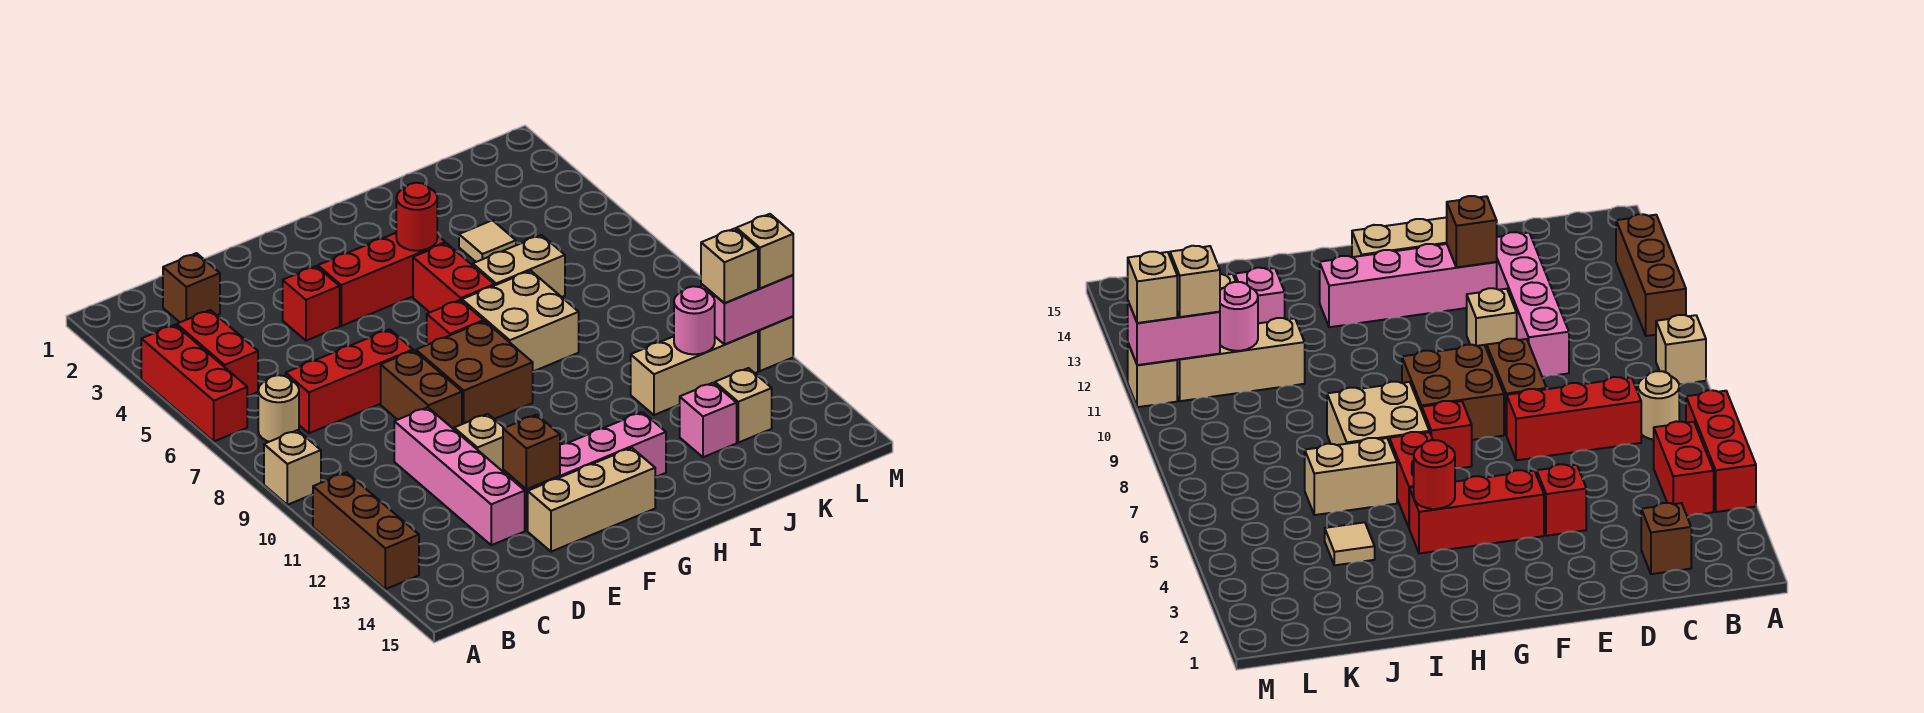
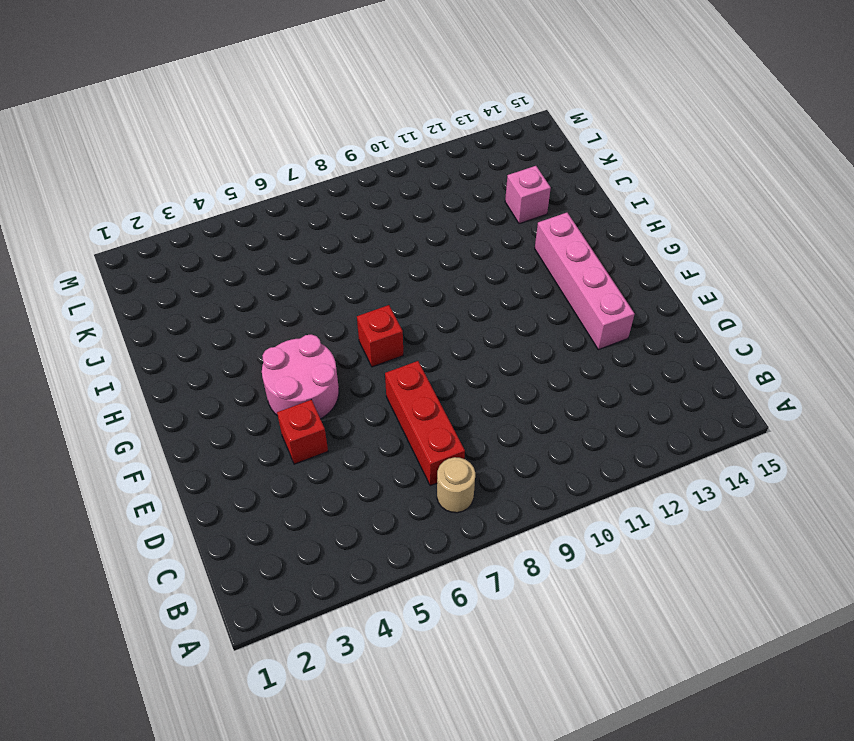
pink round brick F4:G5 level 1 -> red brick F4:H4 level 1
none -> red brick A4:A6 level 1
none -> tan brick A9 level 1
none -> brown brick A11:A13 level 1
none -> red brick B4:B5 level 1

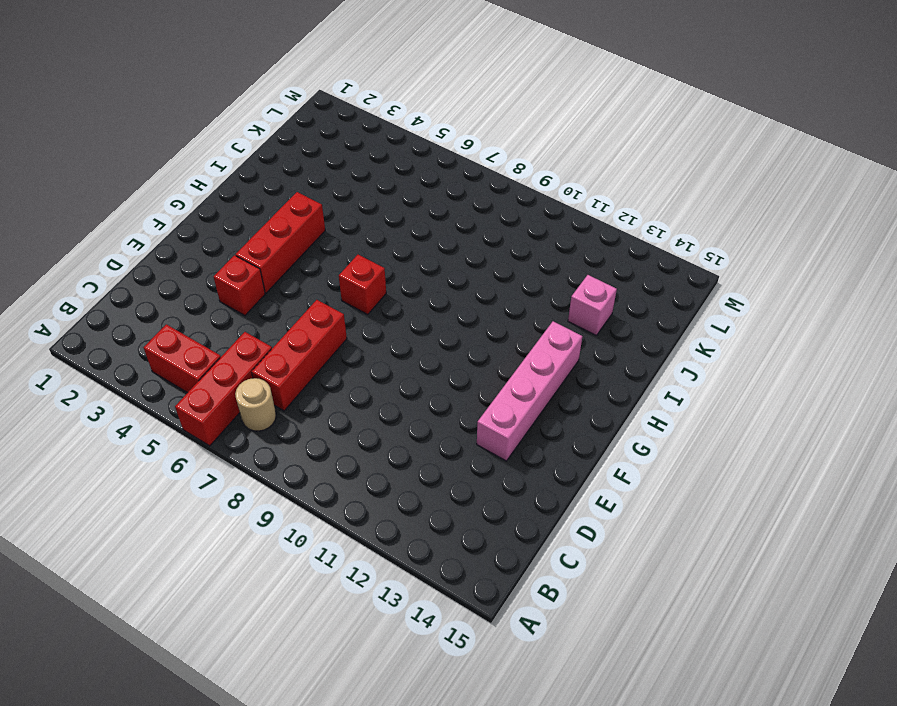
red brick A6:C6 level 1 -> red brick A4:A6 level 1
none -> tan brick A9 level 1
none -> brown brick A11:A13 level 1
none -> brown brick C2 level 1
none -> pink brick D10:D13 level 1

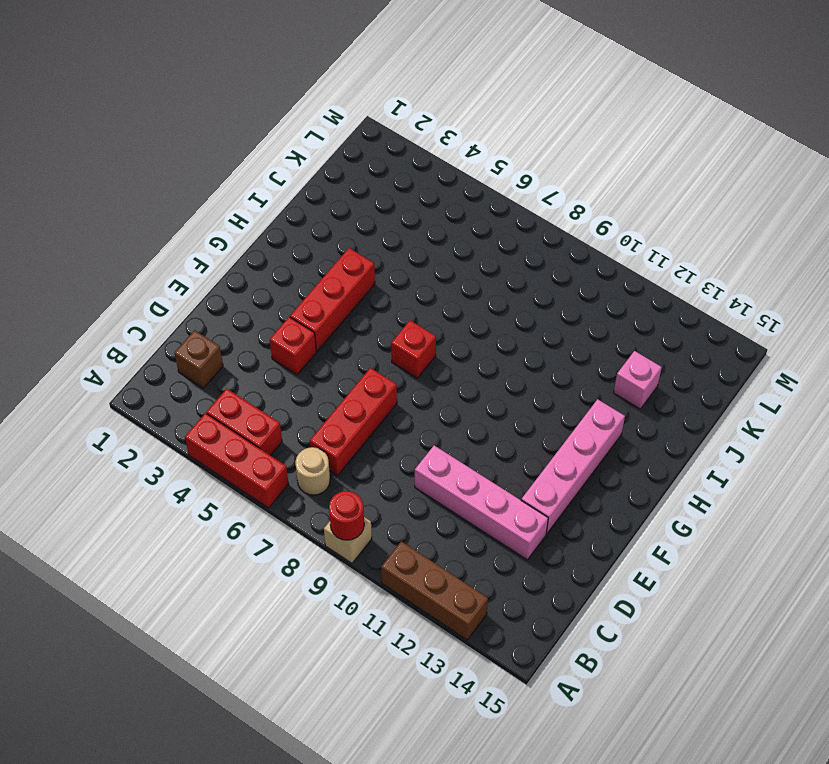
red round brick A9 level 2 -> red round brick H4 level 2
none -> brown brick E8:E9 level 1
none -> tan brick E11 level 1
none -> tan brick E14:G14 level 1
none -> brown brick F8:G9 level 1

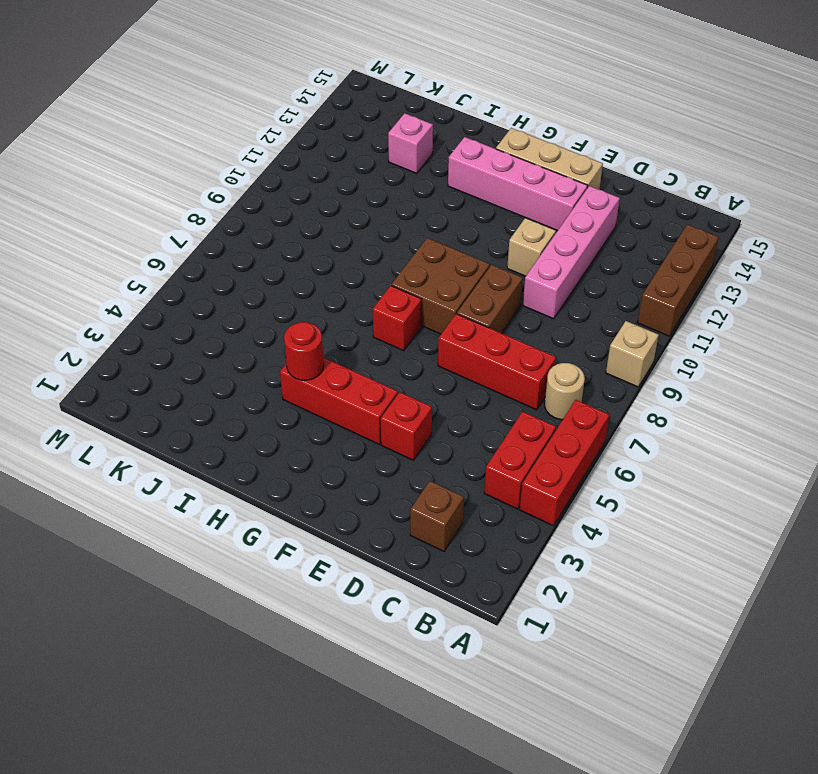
none -> red brick H5:H6 level 1
none -> tan brick H7:I8 level 1
none -> tan brick I6:J6 level 1
none -> tan tile J4 level 1

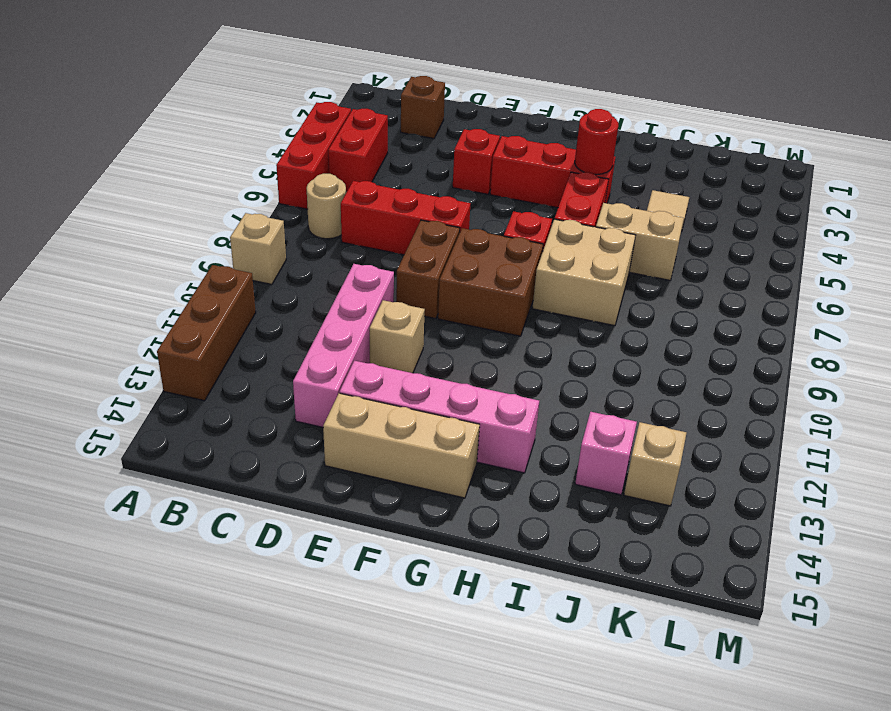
none -> tan brick J11:L11 level 1
none -> tan brick M11 level 1
none -> brown brick E13 level 2
none -> pink round brick K11 level 2

